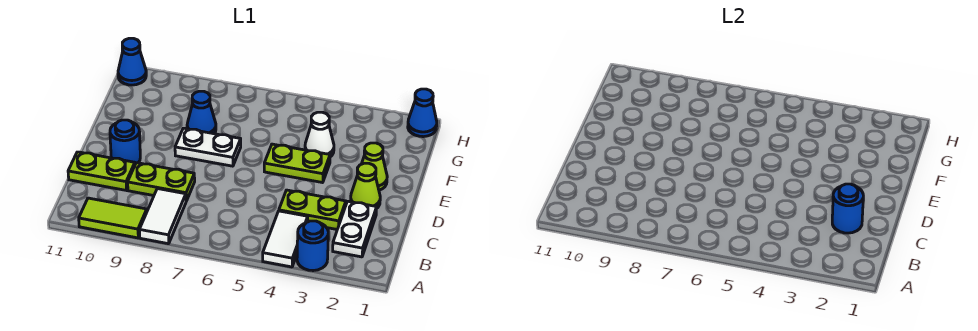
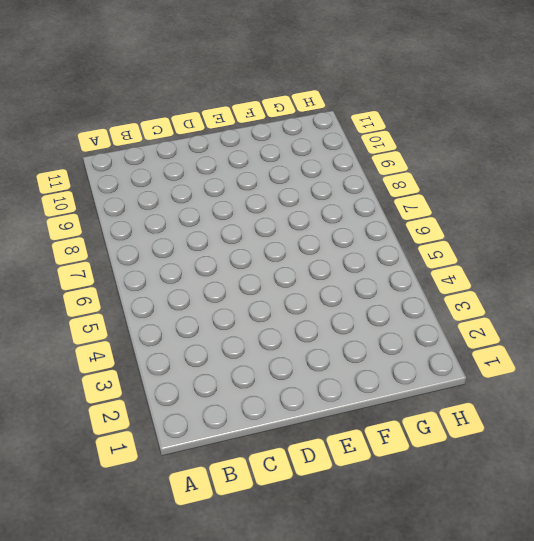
none -> blue round brick A3 level 1
none -> white tile A4:B4 level 1
none -> white tile A8:B8 level 1

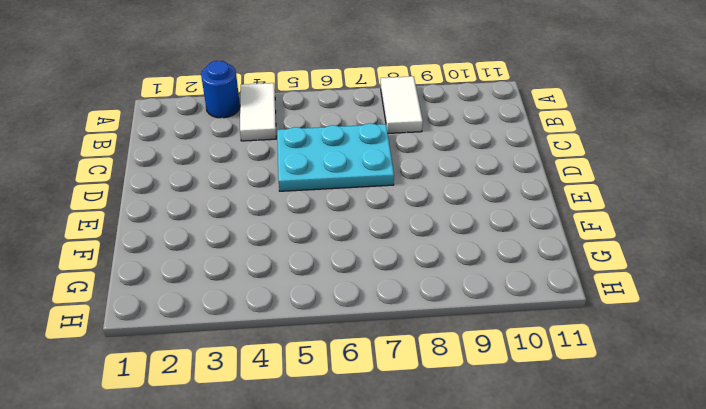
cyan plate C5:D7 level 1 -> none
none -> lime tile A9:A10 level 1
none -> white plate B2:C2 level 1
none -> lime plate C3:C4 level 1

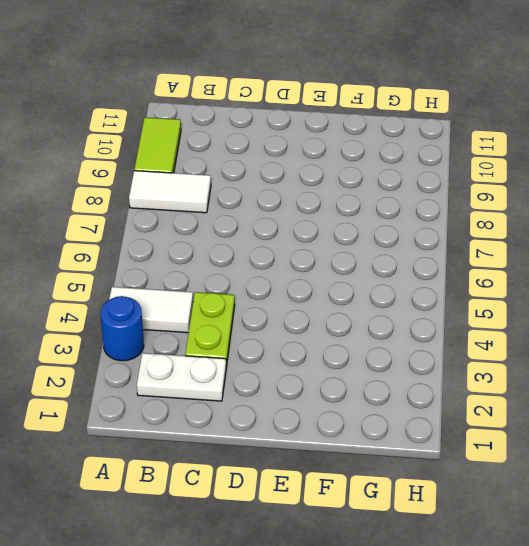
none -> lime plate C8:C9 level 1
none -> lime plate C10:C11 level 1
none -> lime cone D2 level 1

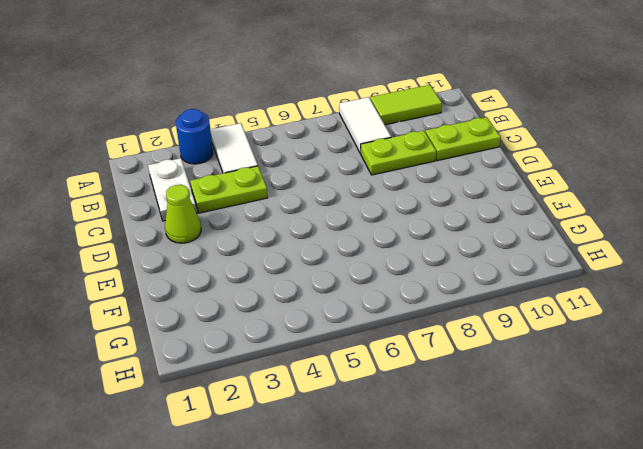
none -> blue round brick D10 level 1
none -> lime cone E2 level 1
none -> lime plate E4:E5 level 1

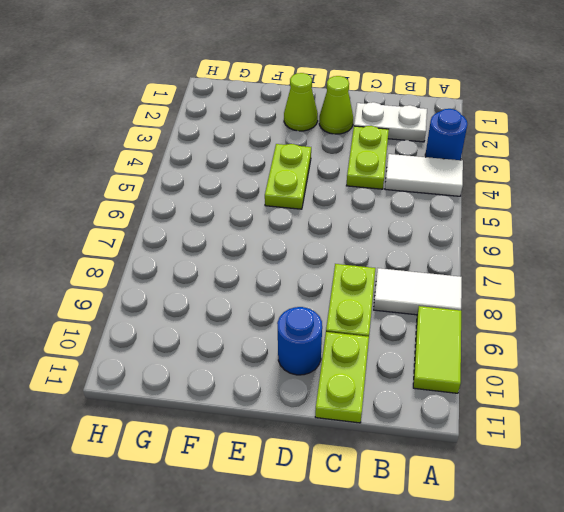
none -> white plate E7:E8 level 1
none -> white cone F4 level 1
none -> blue cone F8 level 1

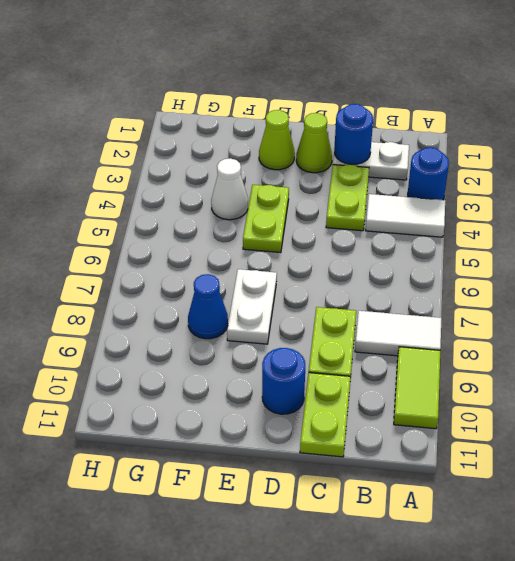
none -> blue cone H1 level 1
none -> blue cone H11 level 1

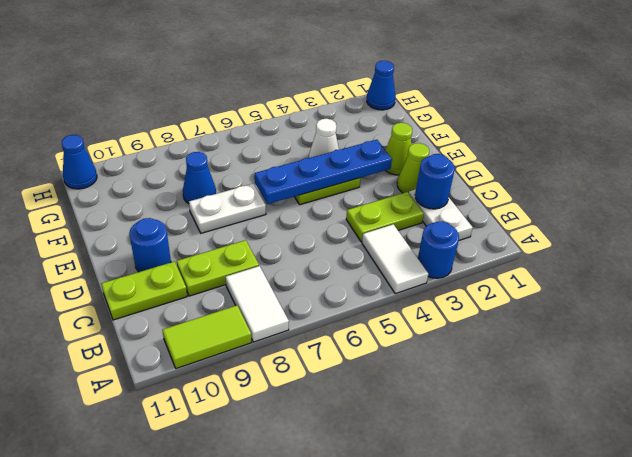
blue plate E3:E6 level 2 -> none

